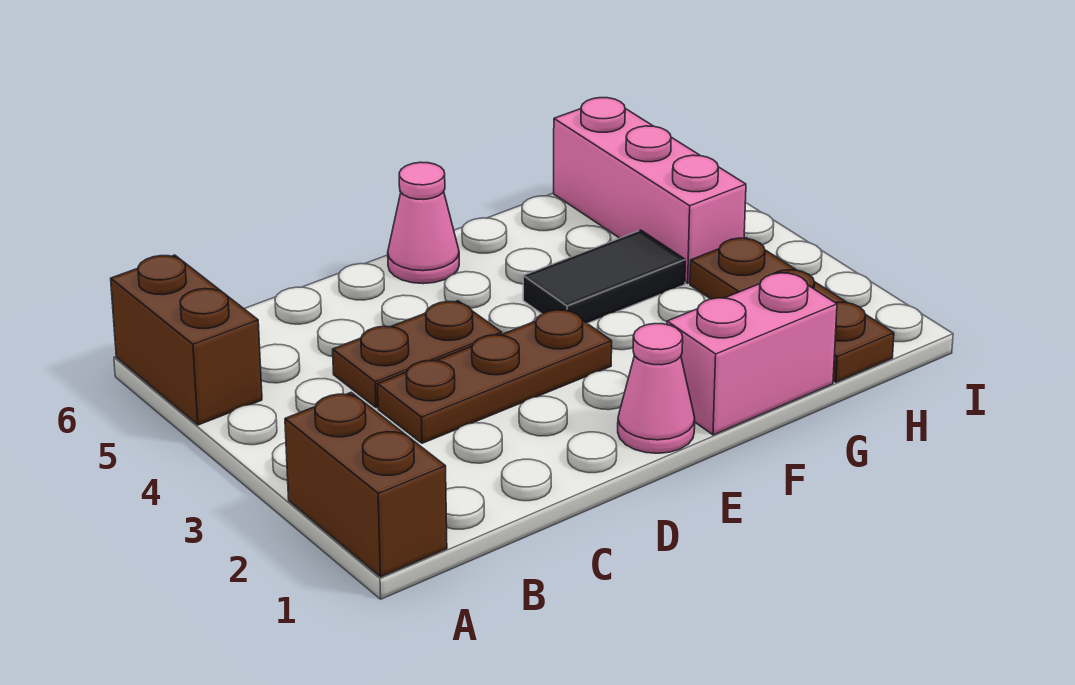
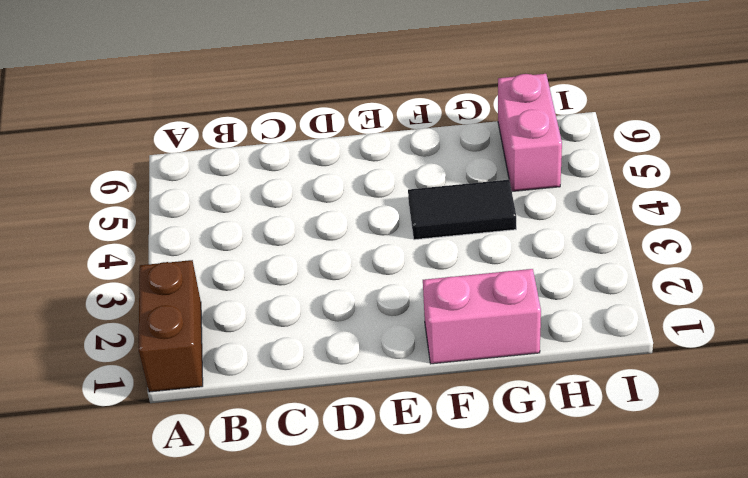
pink brick H5:H6 level 1 -> pink brick H4:H6 level 1
none -> brown brick A5:A6 level 1
none -> brown plate C3:E3 level 1

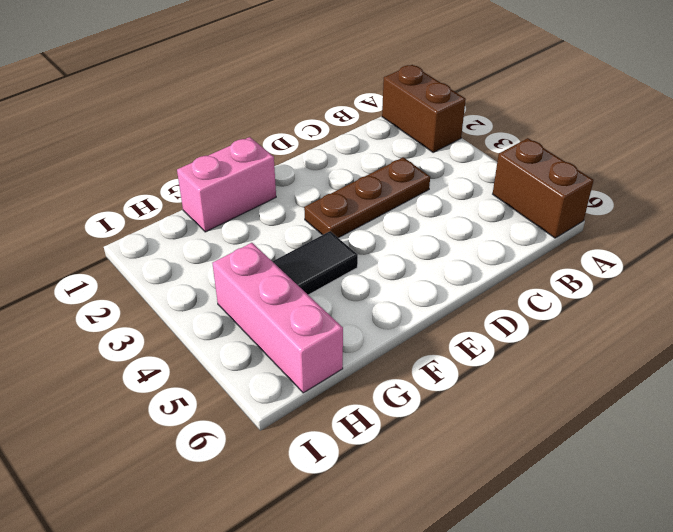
none -> brown plate C4:D4 level 1
none -> pink cone E1 level 1

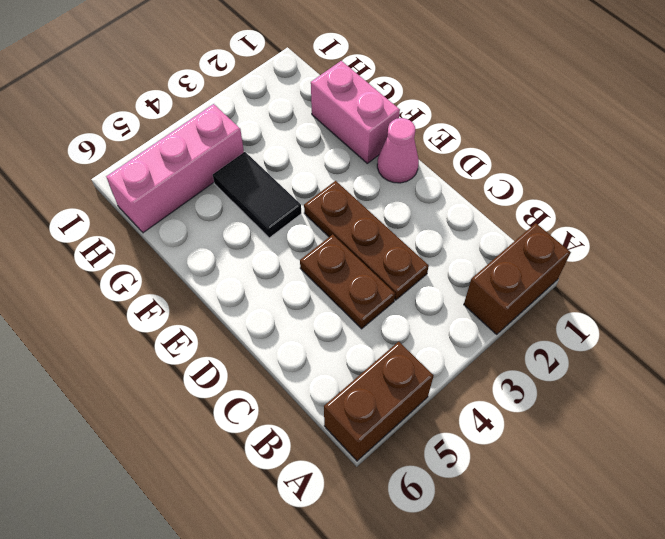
none -> pink cone E6 level 1
none -> brown plate H1:H3 level 1

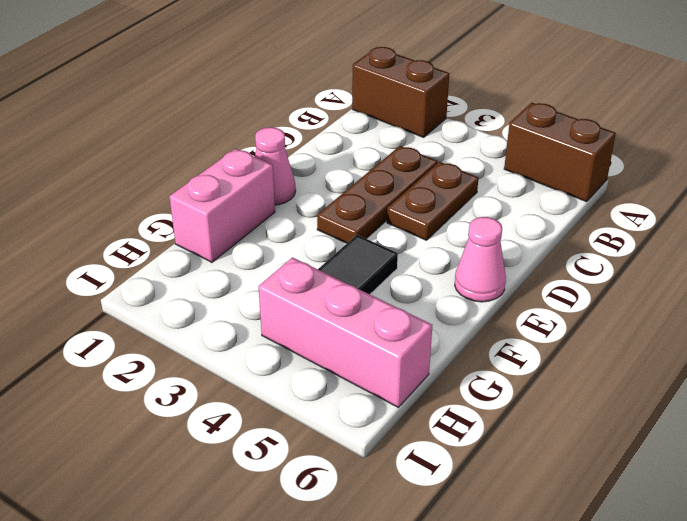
none -> brown plate H1:H3 level 1

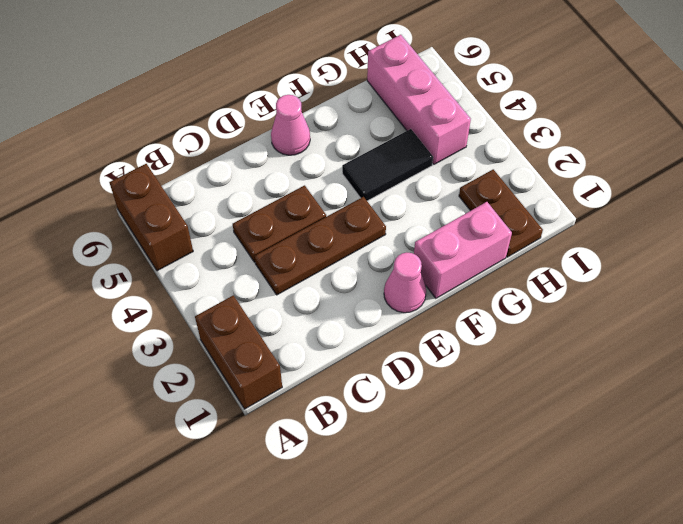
brown plate H1:H2 level 1 -> brown plate H1:H3 level 1

